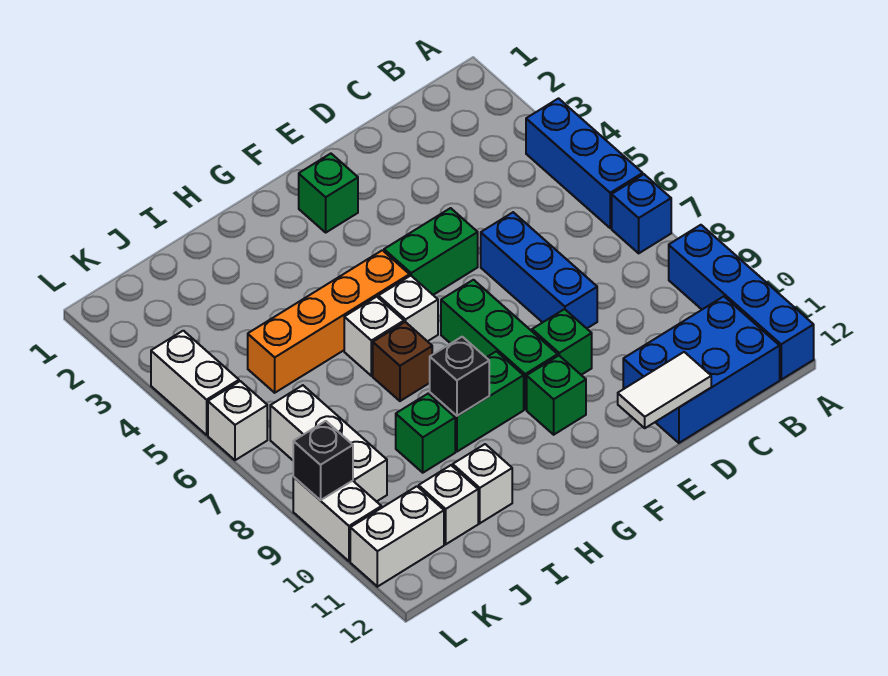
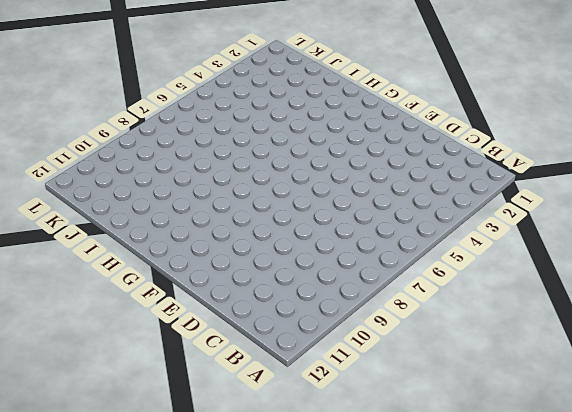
none -> blue brick A4:A6 level 1
none -> blue brick A7 level 1
none -> blue brick A9:A12 level 1

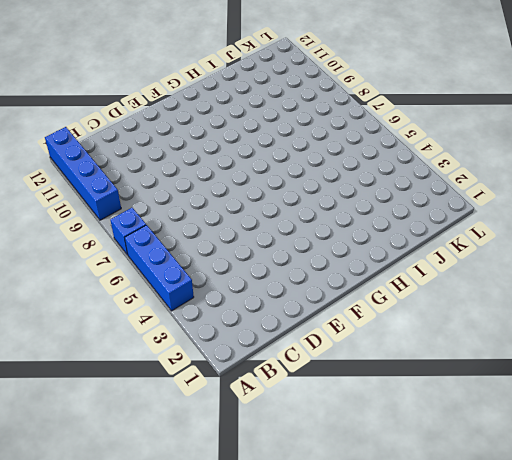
none -> blue brick B11:D12 level 1
none -> blue brick D6:D8 level 1
none -> green brick E5:F5 level 1

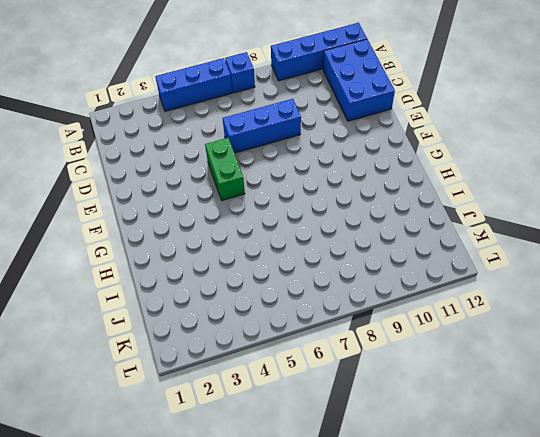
none -> green brick E9 level 1
none -> green brick F2 level 1
none -> green brick F7:F9 level 1

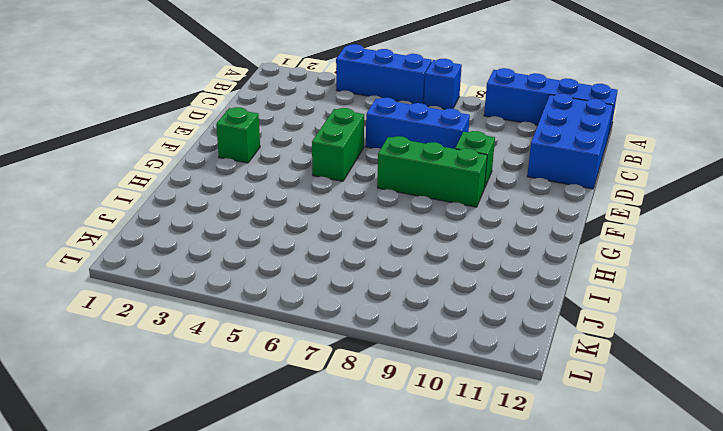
none -> green brick F10 level 1
none -> orange brick G5:J5 level 1
none -> white brick G6 level 1

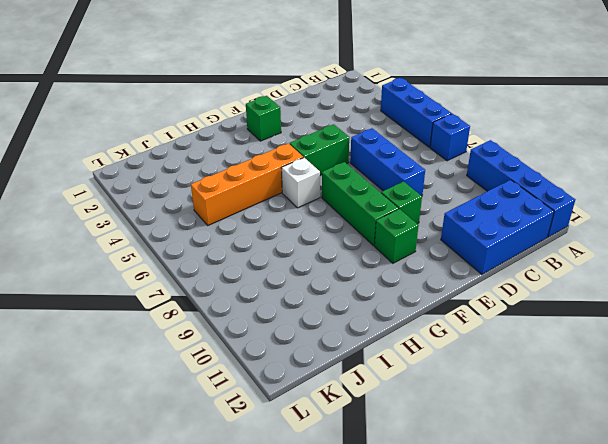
none -> green brick G9:H9 level 1
none -> white brick H6 level 1
none -> brown brick H7 level 1

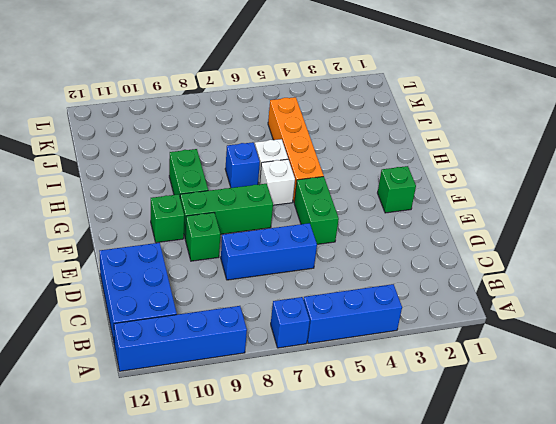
blue brick H7 level 1 -> brown brick H7 level 1
none -> green brick I9 level 1
none -> white brick I11 level 1
none -> white brick J11 level 1

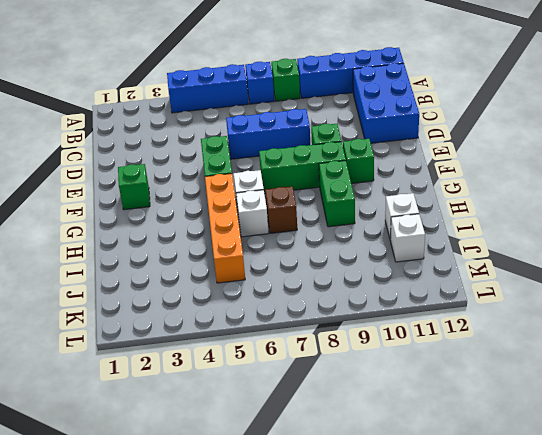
green brick A8 level 1 -> green brick I9 level 1
none -> white brick K7:K9 level 1
none -> white brick K11:L11 level 1
none -> white brick L4:L5 level 1

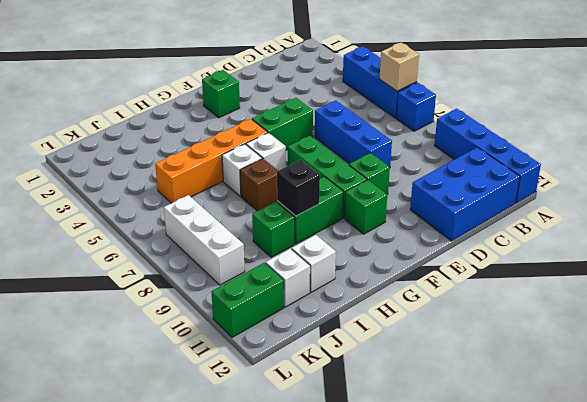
tan brick A6 level 2 -> none
green brick K11:L11 level 1 -> white brick K11:L11 level 1
none -> white brick L4:L5 level 1
none -> white brick L6 level 1
none -> white brick L9:L10 level 1

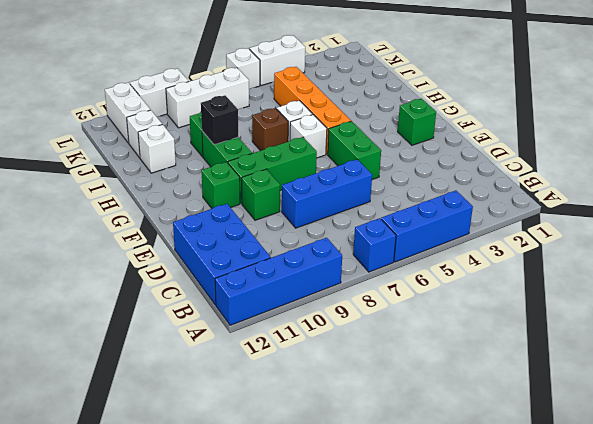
none -> white tile D12:E12 level 2
none -> black brick L9 level 2

